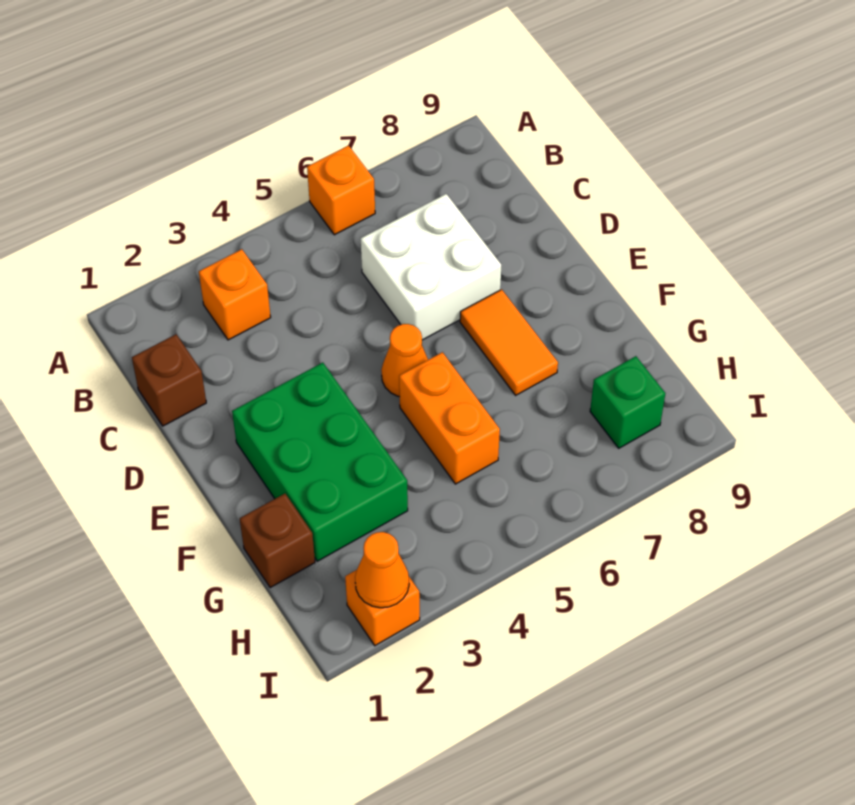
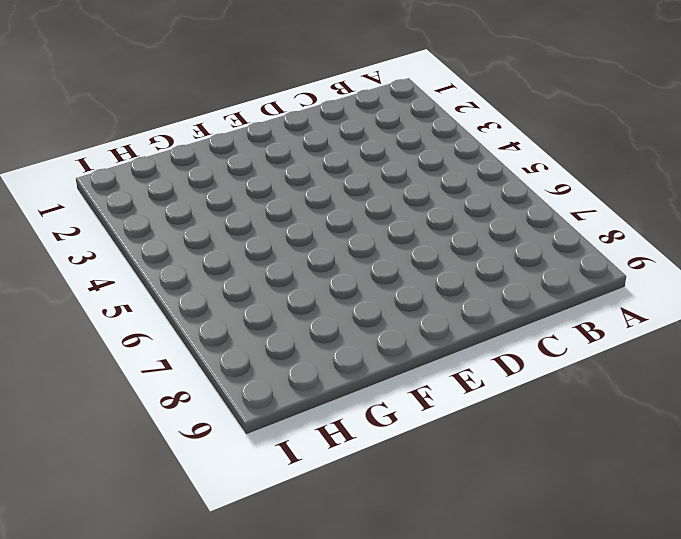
none -> orange brick A6 level 1
none -> orange brick B3 level 1
none -> brown brick C1 level 1

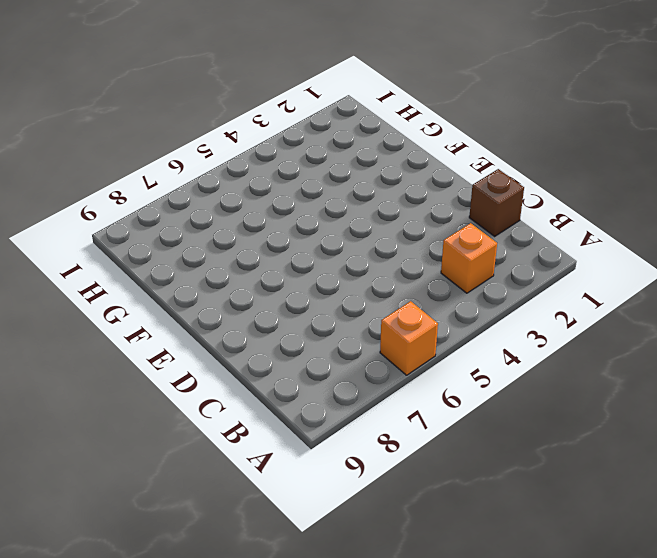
none -> white brick C6:D7 level 1
none -> green brick E2:G3 level 1
none -> orange cone E5 level 1

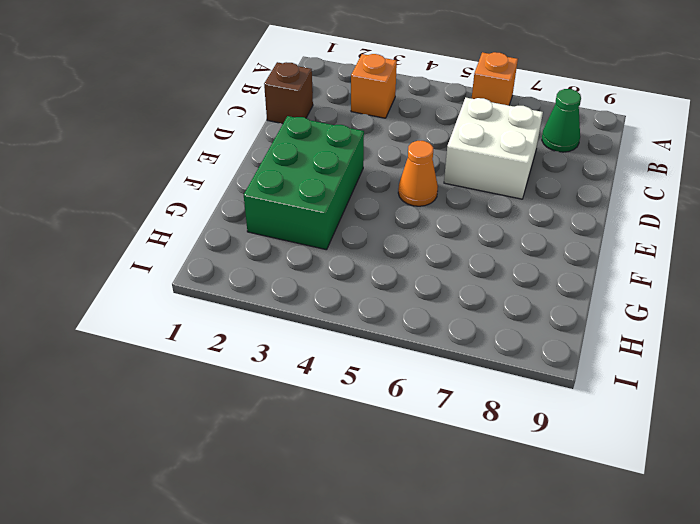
green cone B8 level 1 -> none
none -> orange tile E7:F7 level 1
none -> orange brick F5:G5 level 1
none -> brown brick G1 level 1

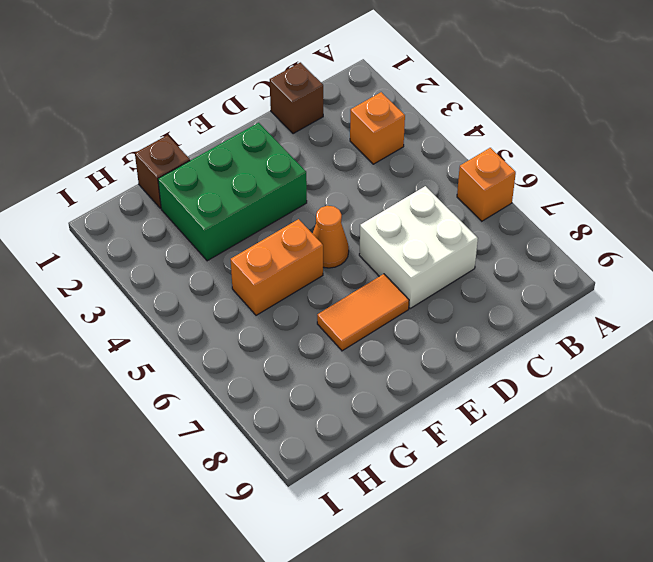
none -> green brick H8 level 1
none -> orange brick I2 level 1
none -> orange cone I2 level 2

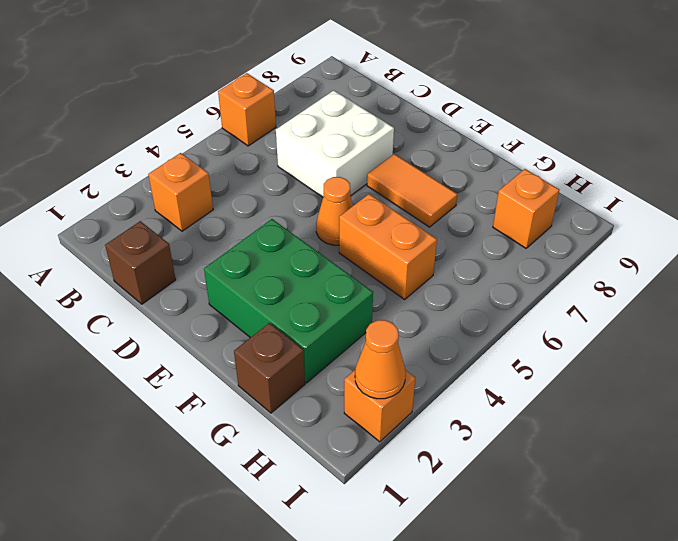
orange brick H8 level 1 -> green brick H8 level 1

